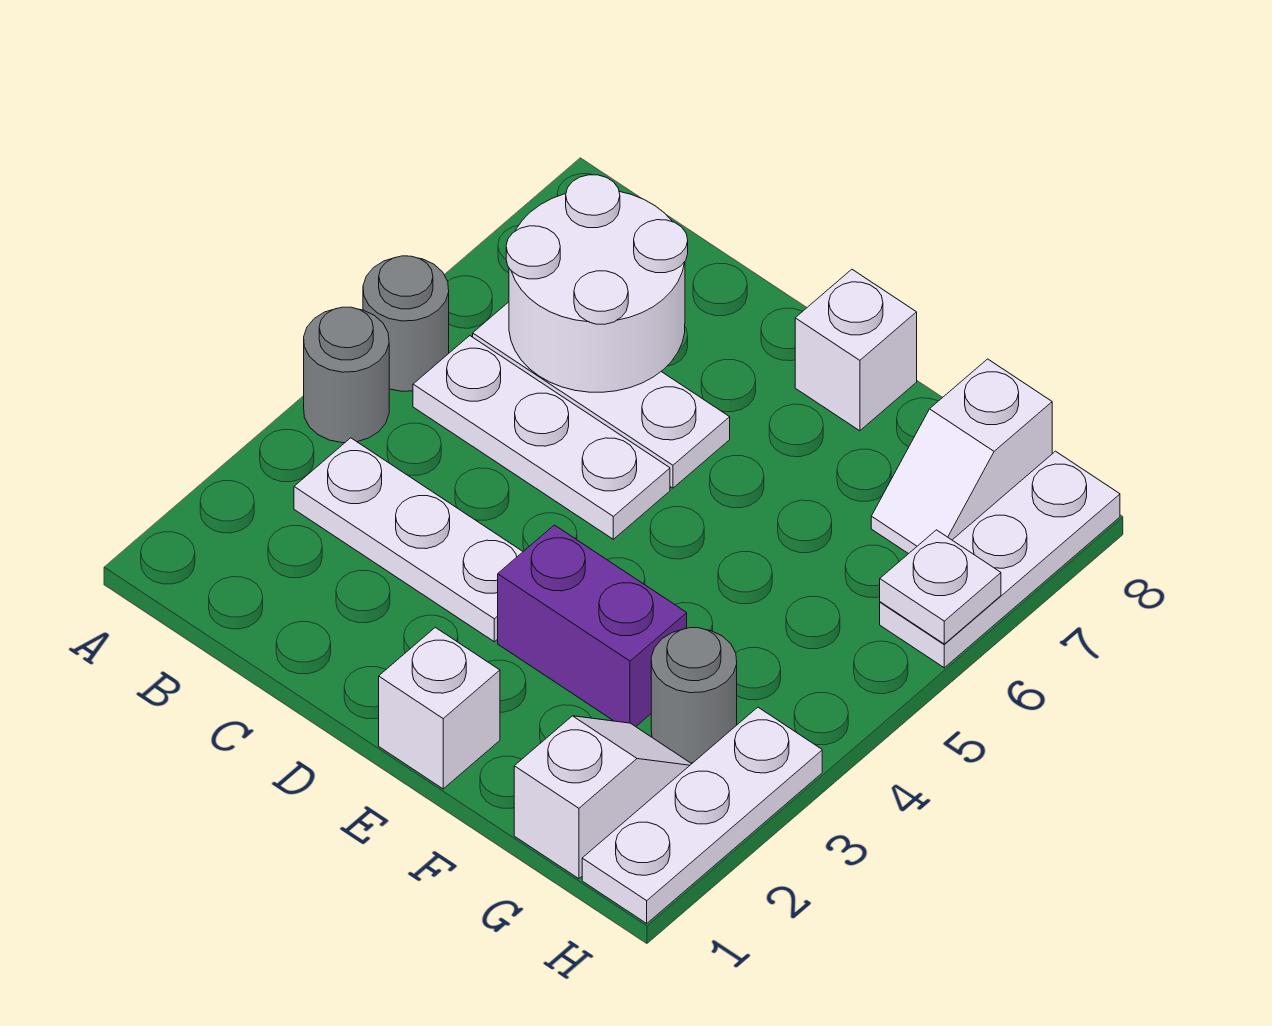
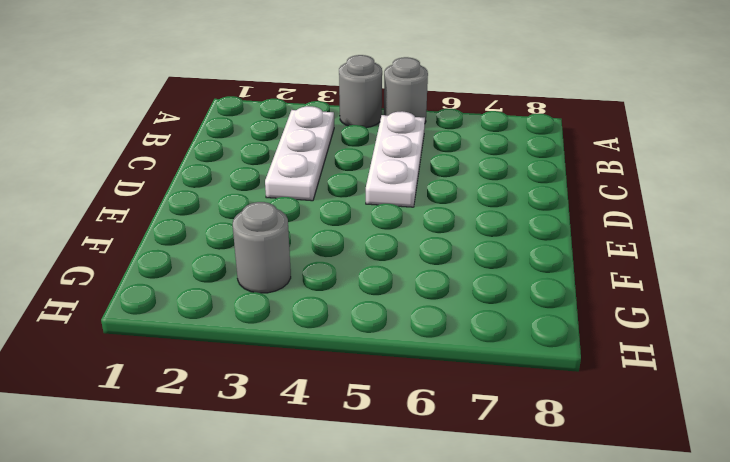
none -> white plate B6:D6 level 1
none -> white brick E1 level 1
none -> purple brick E3:F3 level 1

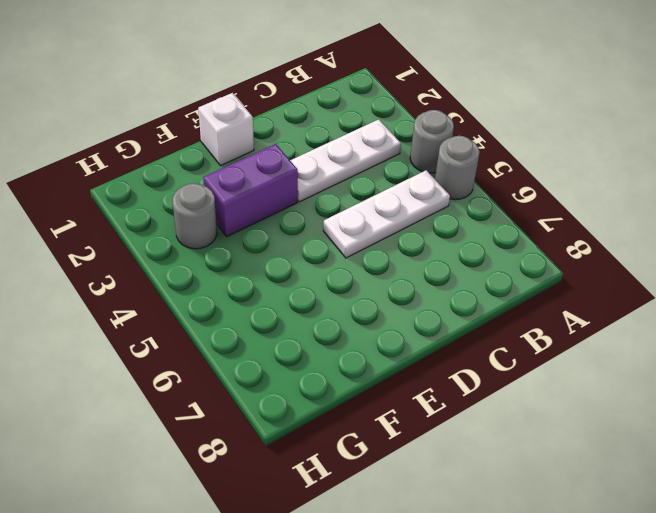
none -> white plate B6:D6 level 1
none -> white brick E8 level 1
none -> white slope G1:G2 level 1 top 1

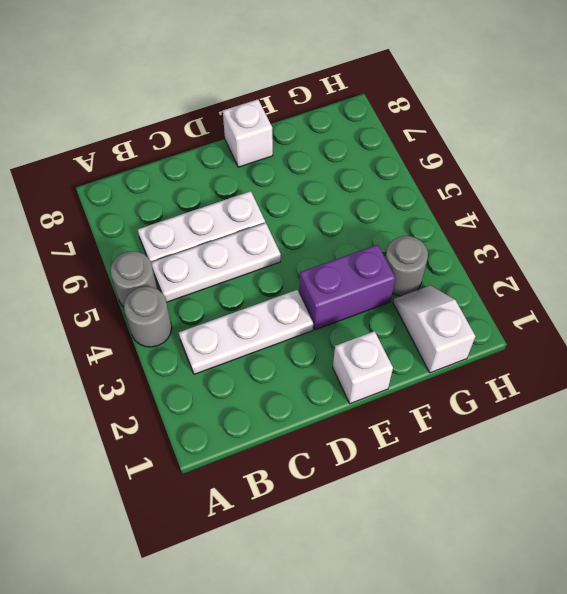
none -> white slope G7:G8 level 1 top 8
none -> white plate H1:H3 level 1
none -> white plate H6:H8 level 1

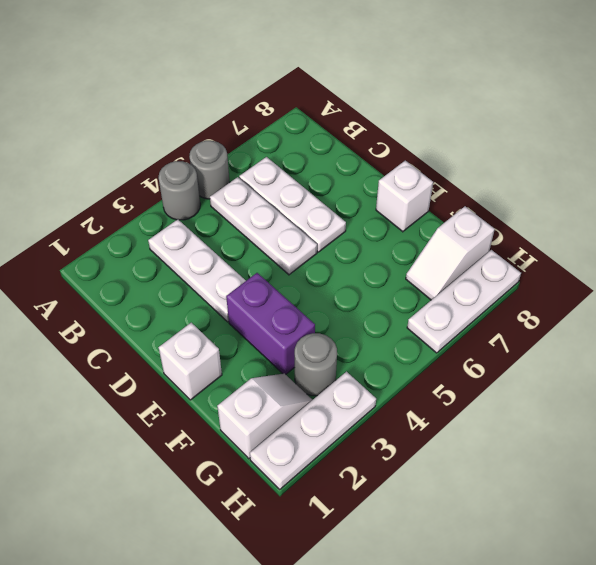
none -> white round brick B6:C7 level 2
none -> white plate H6 level 2

